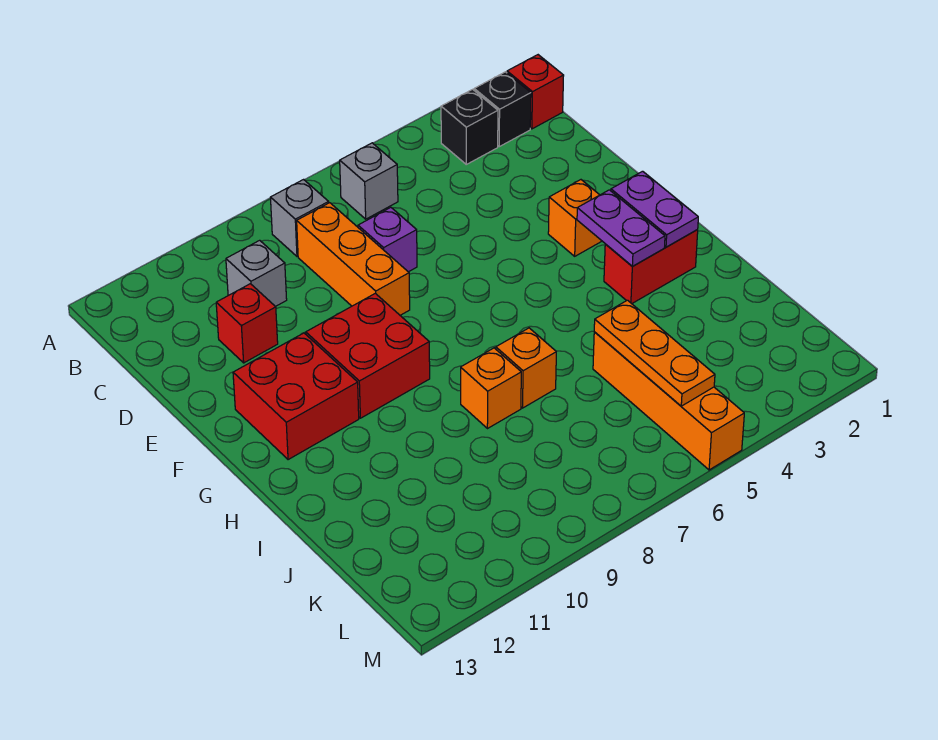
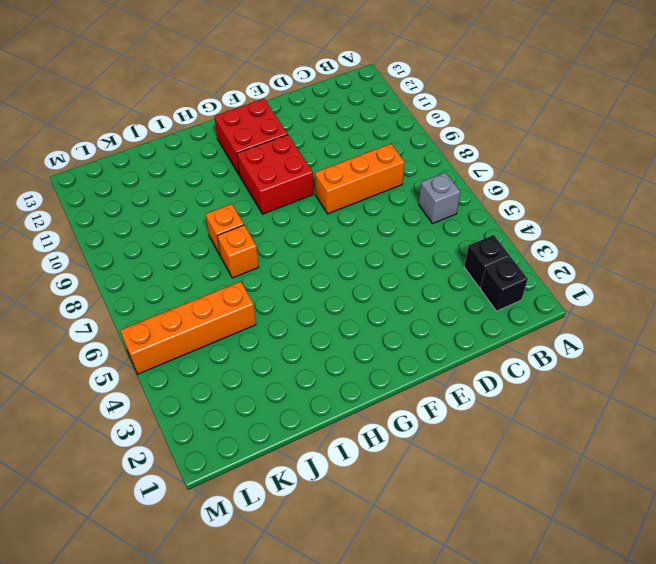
none -> red brick B1 level 1
none -> grey brick B8 level 1
none -> grey brick C10 level 1

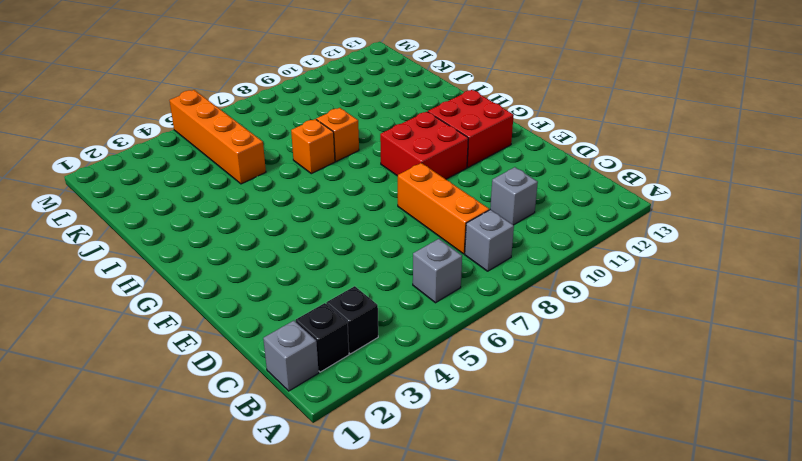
grey brick B1 level 1 -> red brick B1 level 1
none -> purple brick D7 level 1
none -> red brick D11 level 1
none -> orange brick F3 level 1

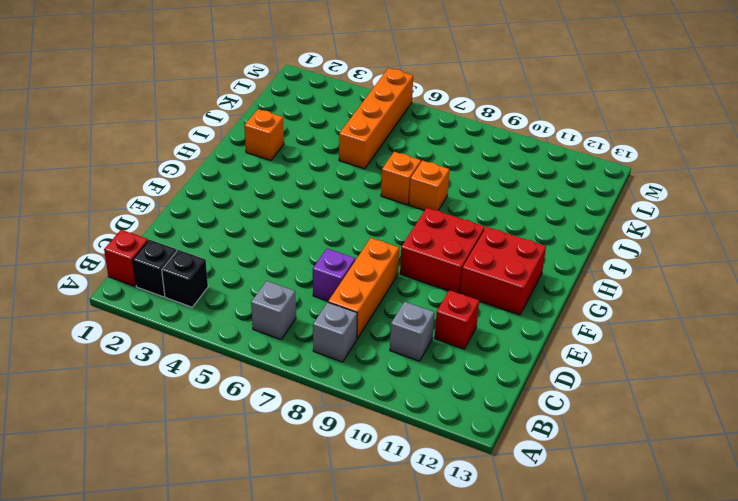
orange brick I2 level 1 -> orange brick F3 level 1
none -> red brick H2:H3 level 1
none -> purple plate G2:H2 level 2
none -> purple plate G3:H3 level 2

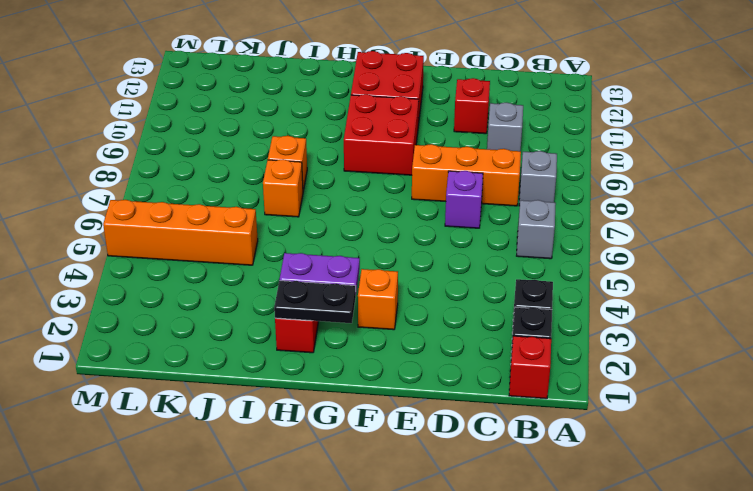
black plate G2:H2 level 2 -> purple plate G2:H2 level 2
none -> orange plate J5:L5 level 2

